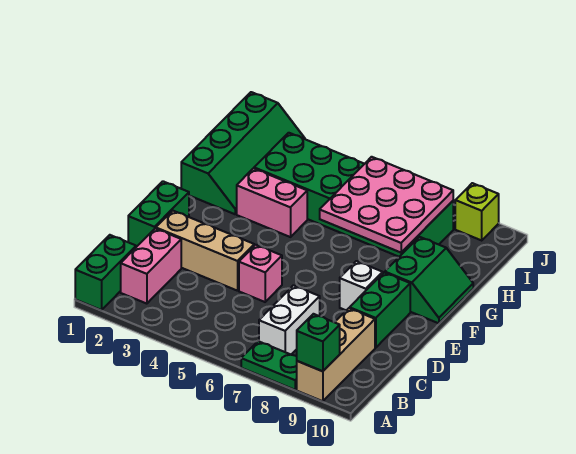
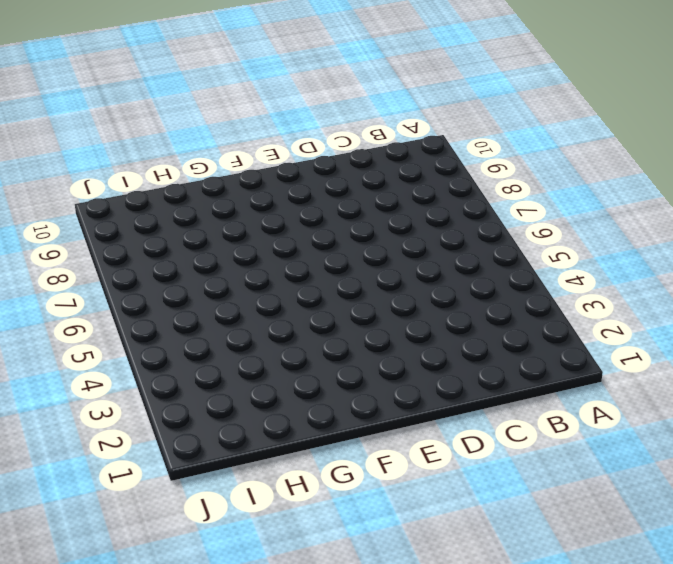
none -> green brick A1:B1 level 1
none -> green plate A7:A8 level 1
none -> tan brick A9:C9 level 1

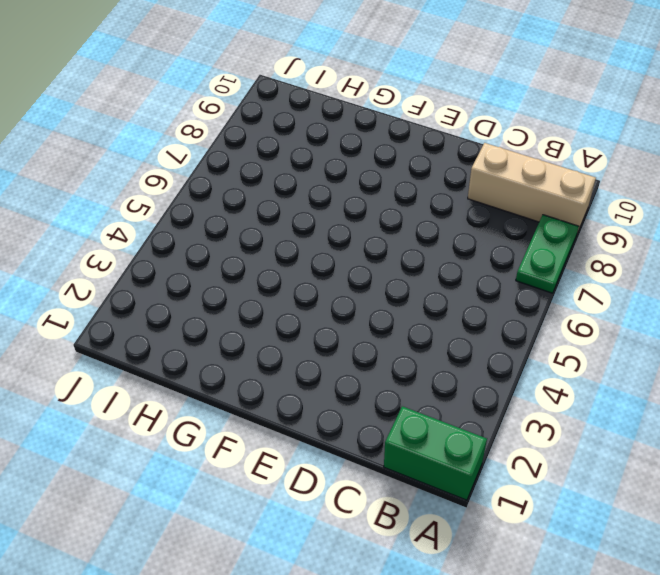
none -> pink brick B2:C2 level 1
none -> white brick B7:C7 level 1
none -> green brick D1:E1 level 1

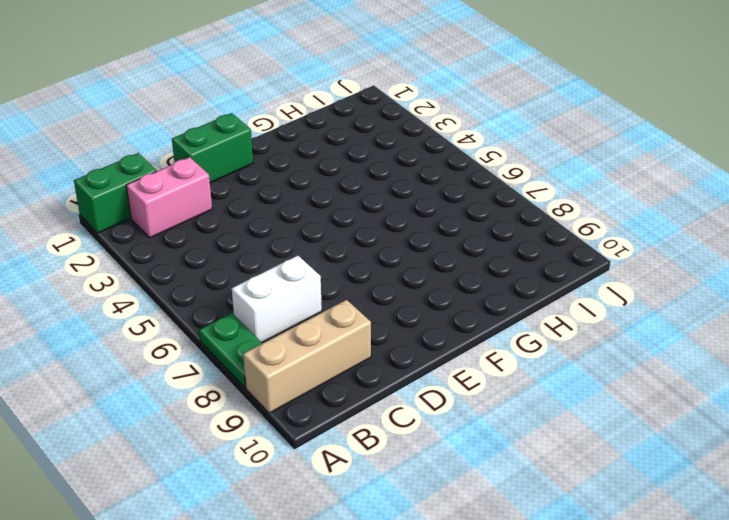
none -> tan brick D2:D4 level 1
none -> pink brick D5 level 1
none -> green brick D9:E9 level 1

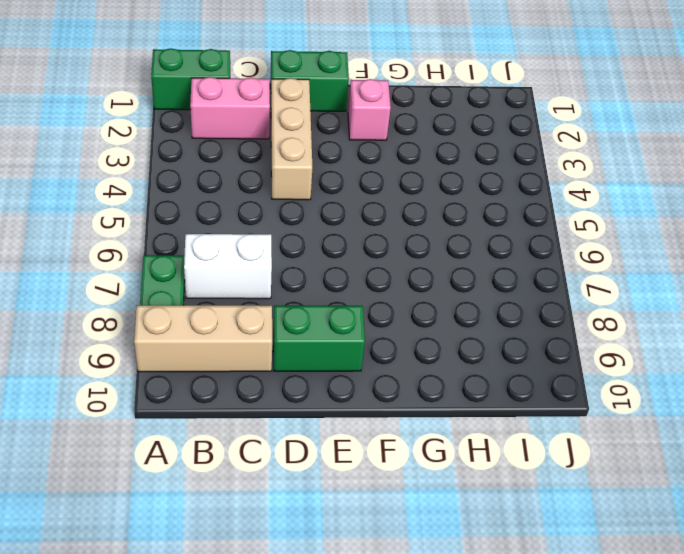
pink brick F2 level 1 -> pink brick D5 level 1
none -> white brick E8 level 1
none -> green slope F9:G10 level 1 top 9
none -> green slope G1:J2 level 1 top 1

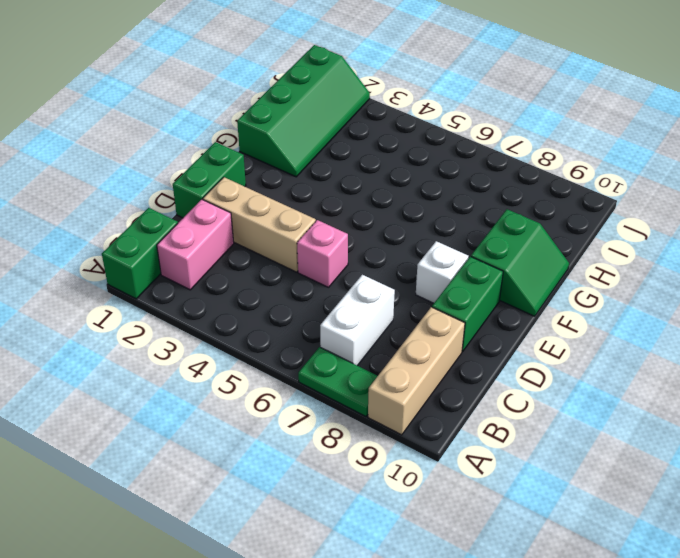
none -> pink brick G3:G4 level 1
none -> green brick H3:I8 level 1
none -> lime brick J9 level 1

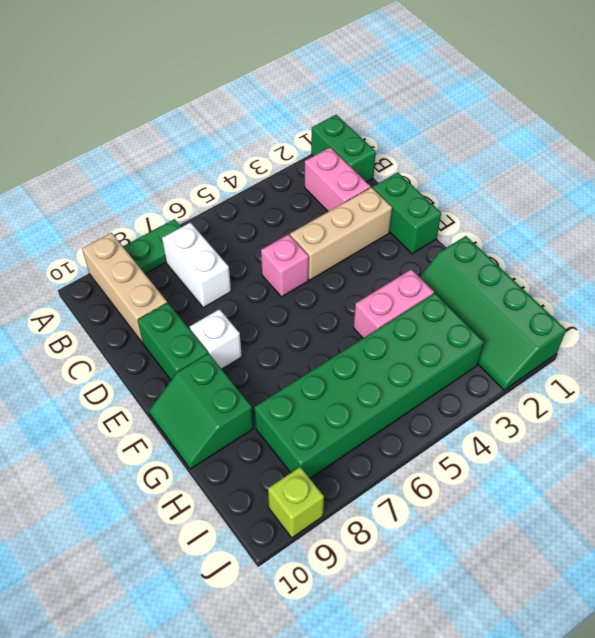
none -> green brick A9 level 2
none -> pink plate G6:I8 level 2

